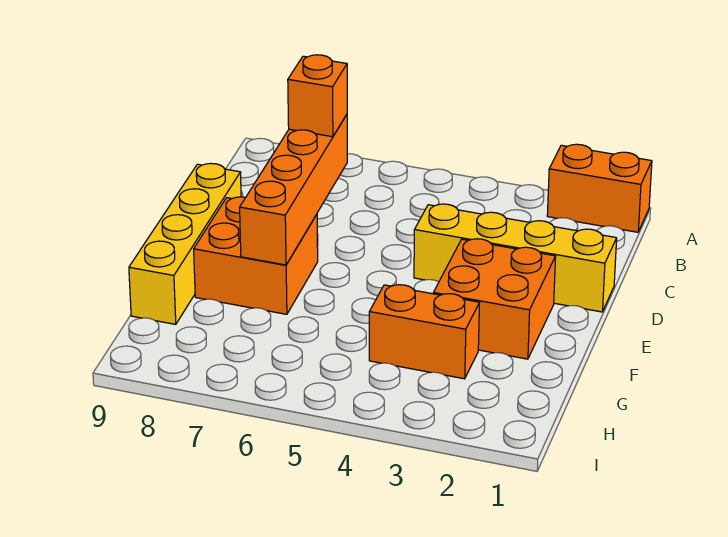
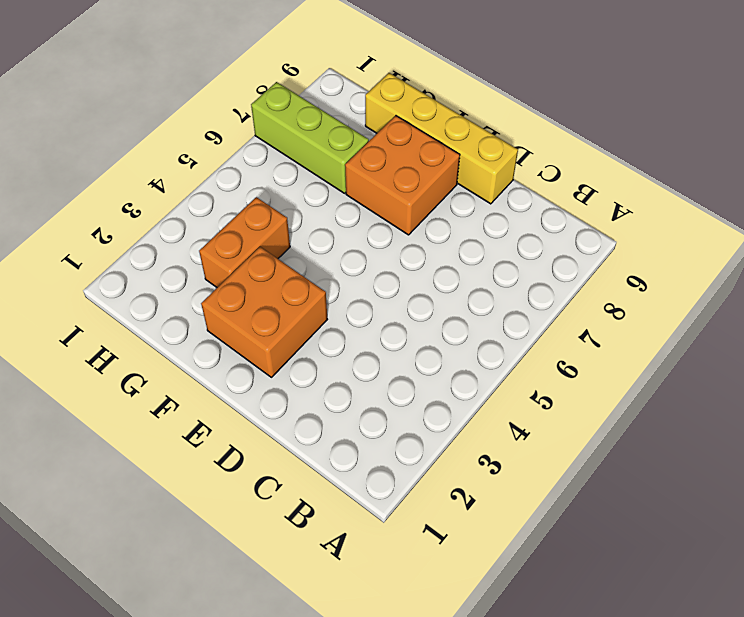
lime brick G7:I7 level 1 -> none
none -> orange brick A1:A2 level 1
none -> yellow brick D1:D4 level 1

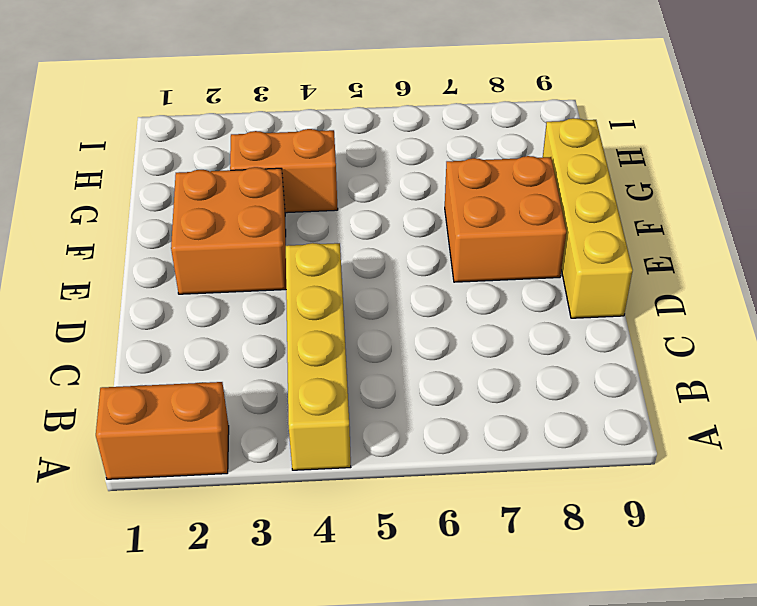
yellow brick A4:D4 level 1 -> yellow brick D1:D4 level 1
none -> orange brick C7:F7 level 2
none -> orange brick C7 level 3

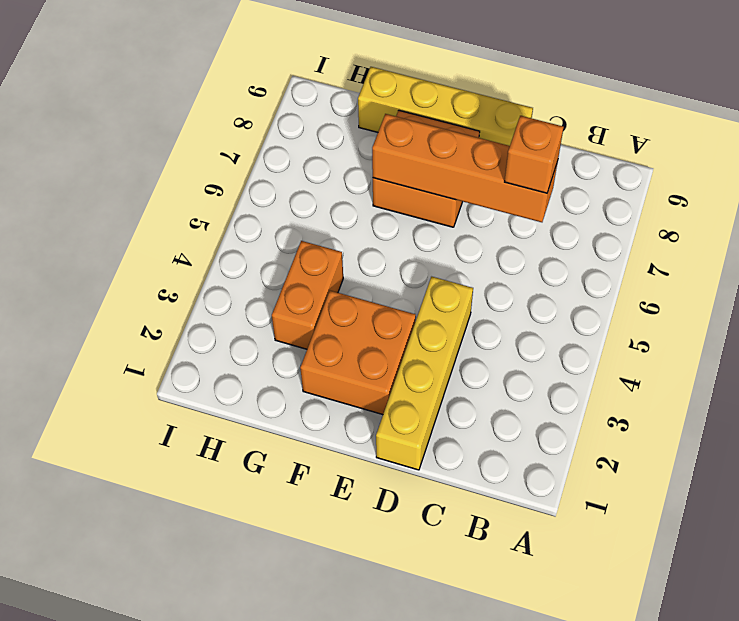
none -> orange brick A1:A2 level 1

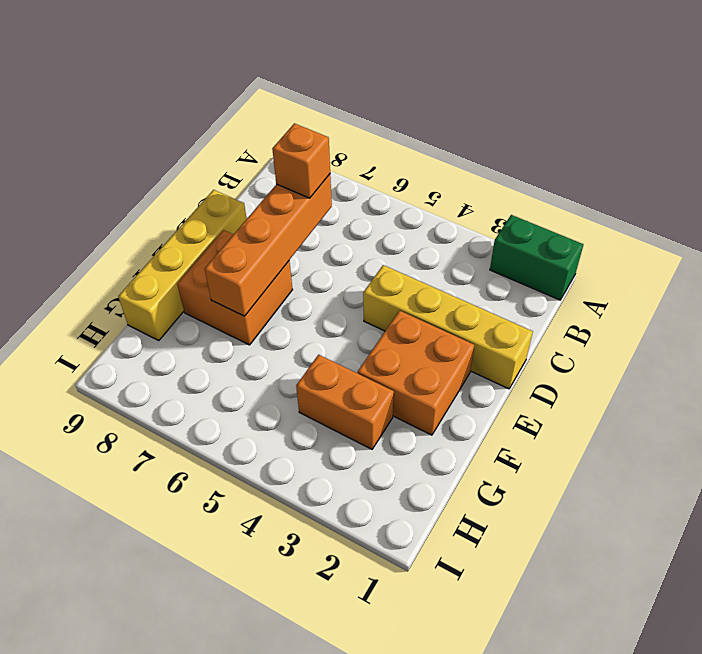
green brick A1:A2 level 1 -> orange brick A1:A2 level 1

